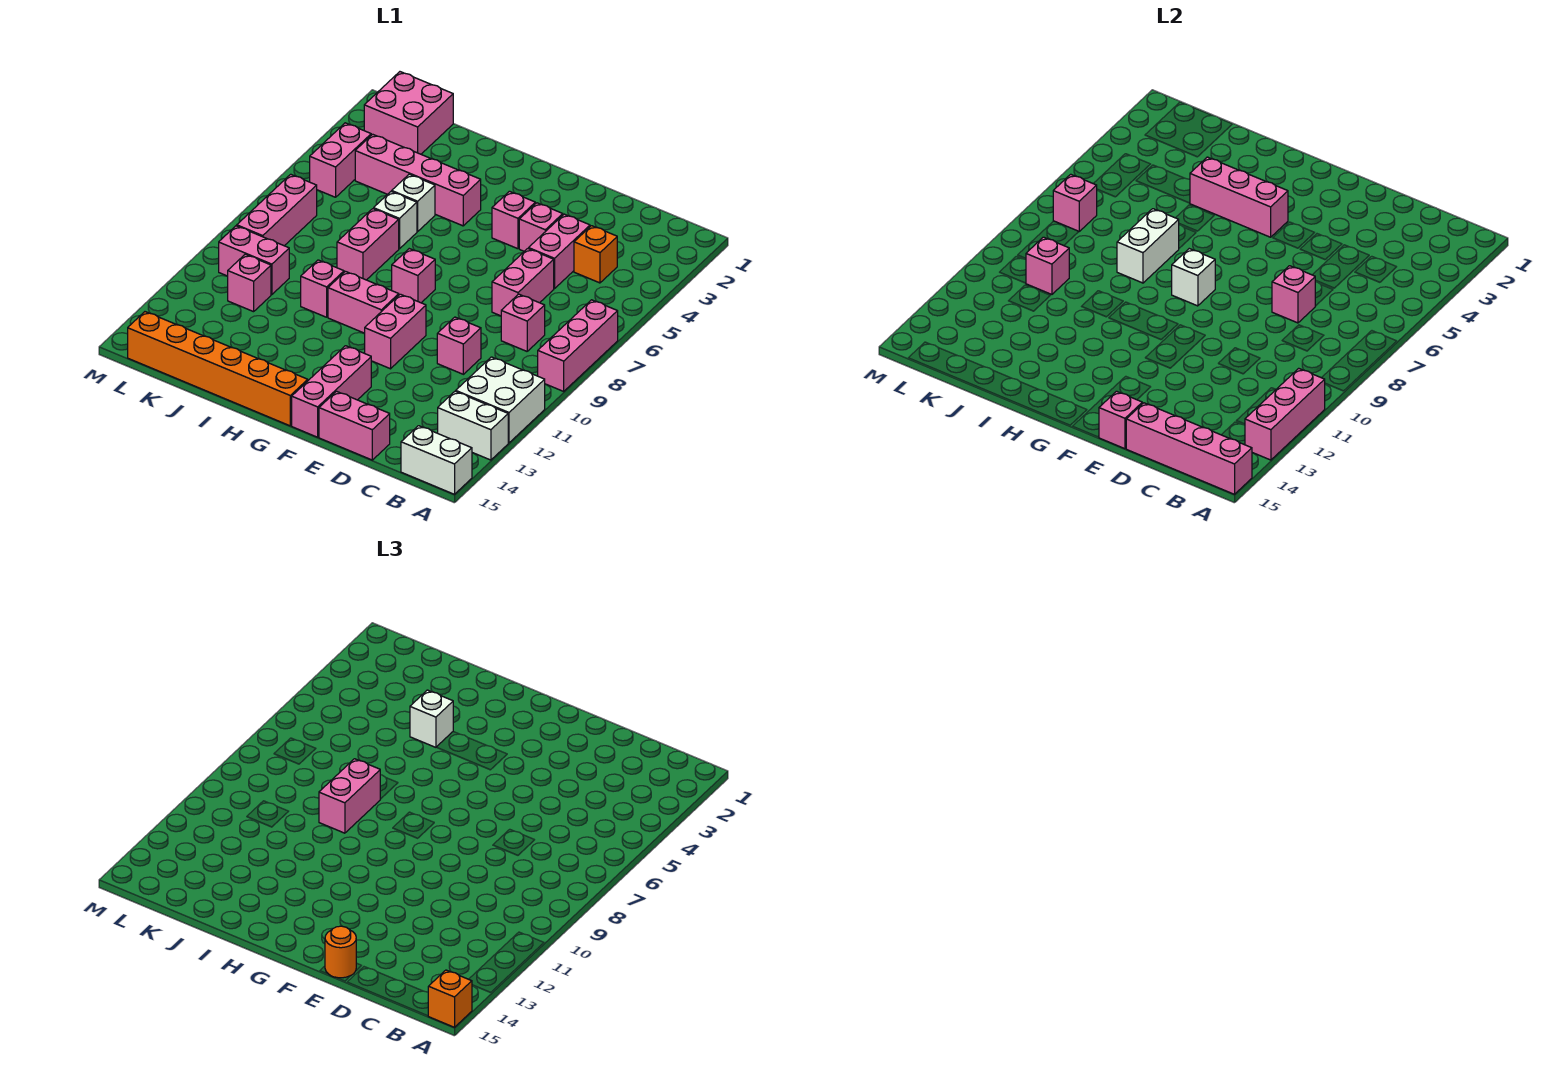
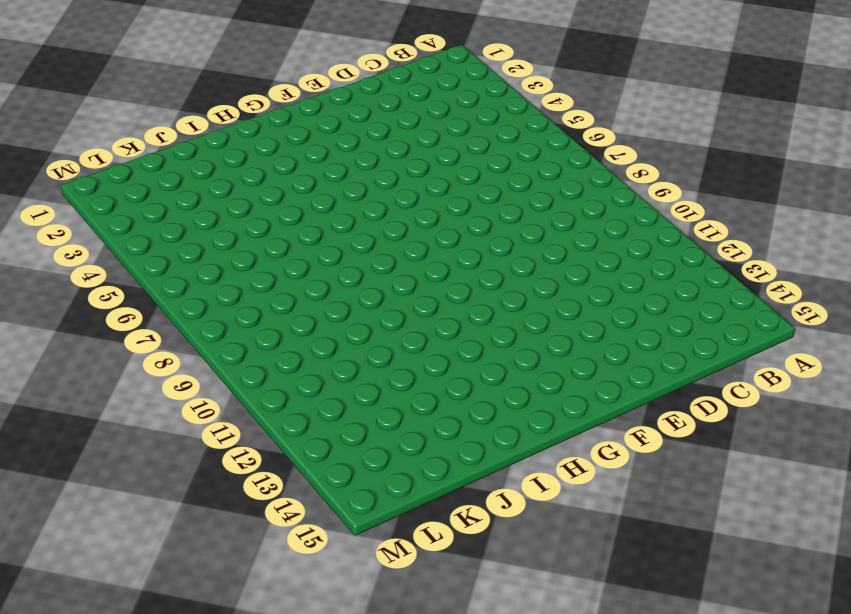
none -> pink brick A7:A9 level 1
none -> white brick A11:B12 level 1
none -> white brick A13:B13 level 1
none -> white brick A15:B15 level 1

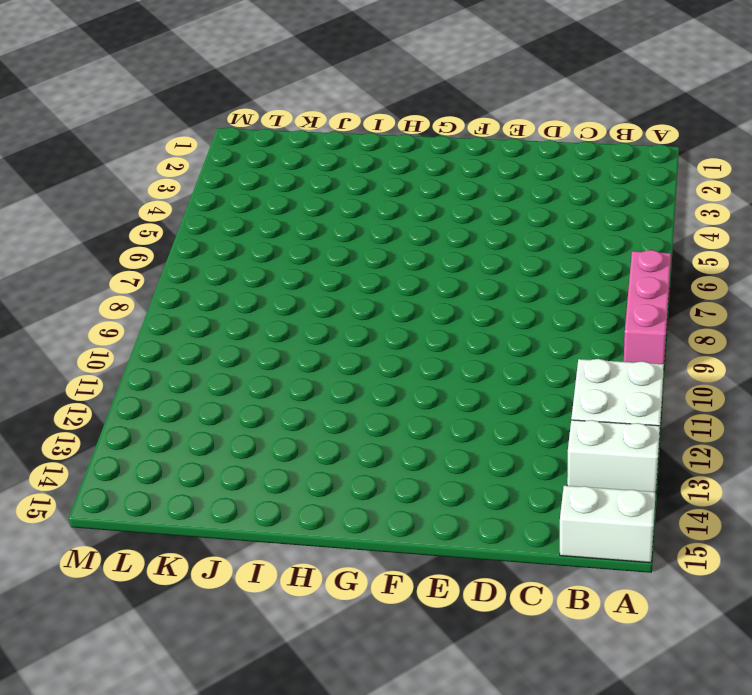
none -> orange brick C4 level 1
none -> pink brick C8 level 1
none -> pink brick D4:D5 level 1
none -> pink brick D6:D7 level 1

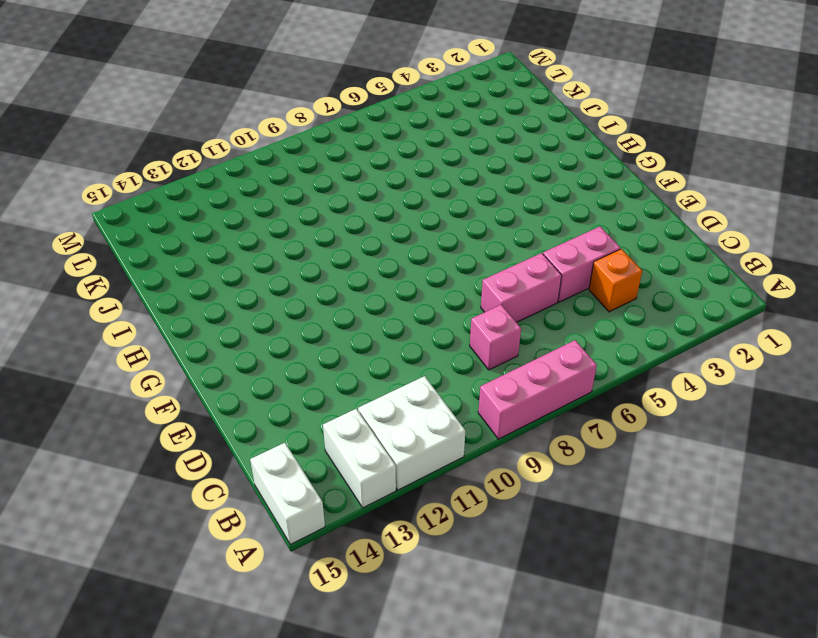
none -> pink brick D10 level 1
none -> pink brick D15:E15 level 1
none -> pink brick E4 level 1
none -> pink brick F4 level 1

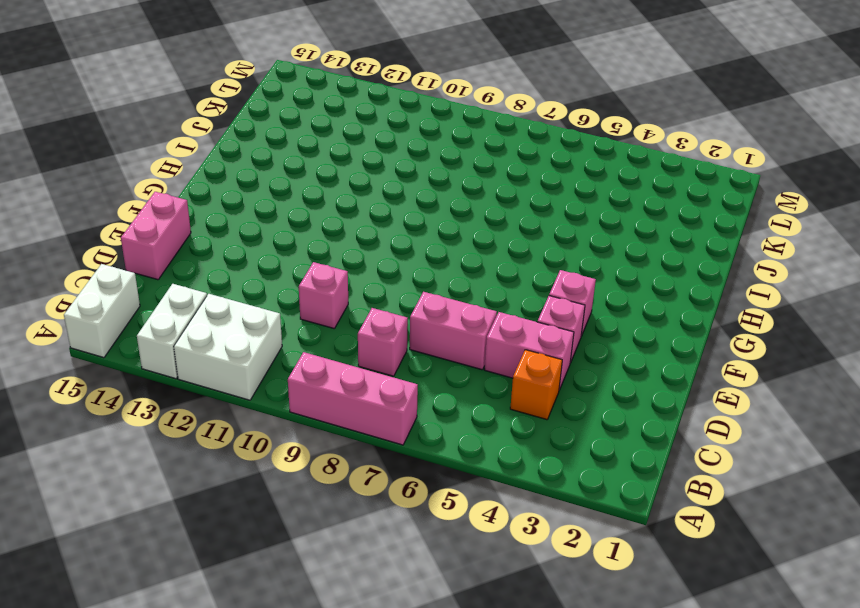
none -> pink brick F10:F11 level 1
none -> pink brick F13:F15 level 1
none -> pink brick G8 level 1
none -> pink brick G10:H10 level 1

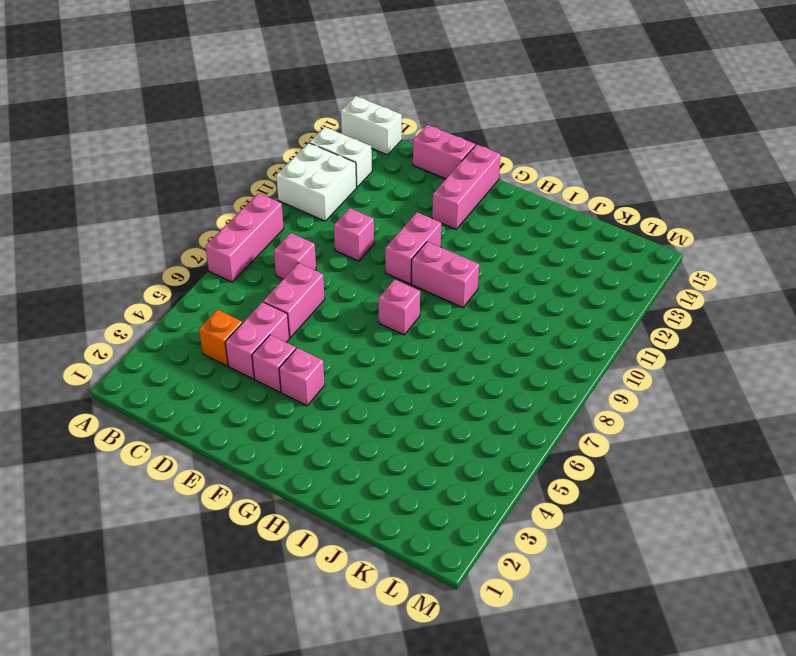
none -> orange brick G15:L15 level 1
none -> pink brick H4:K4 level 1
none -> white brick I5 level 1
none -> white brick I6 level 1

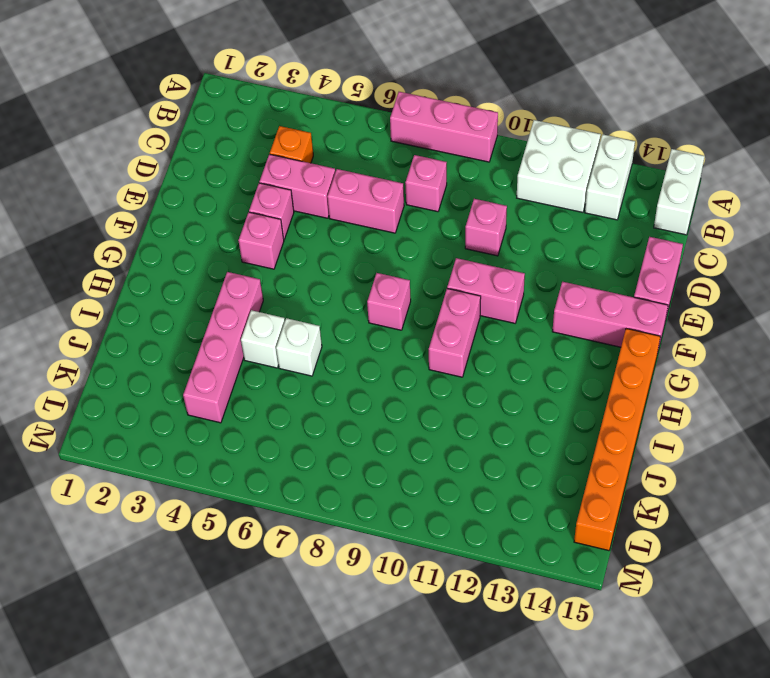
none -> pink brick I7:I8 level 1
none -> pink brick I10 level 1
none -> pink brick K1:L2 level 1
none -> pink brick K10:L10 level 1

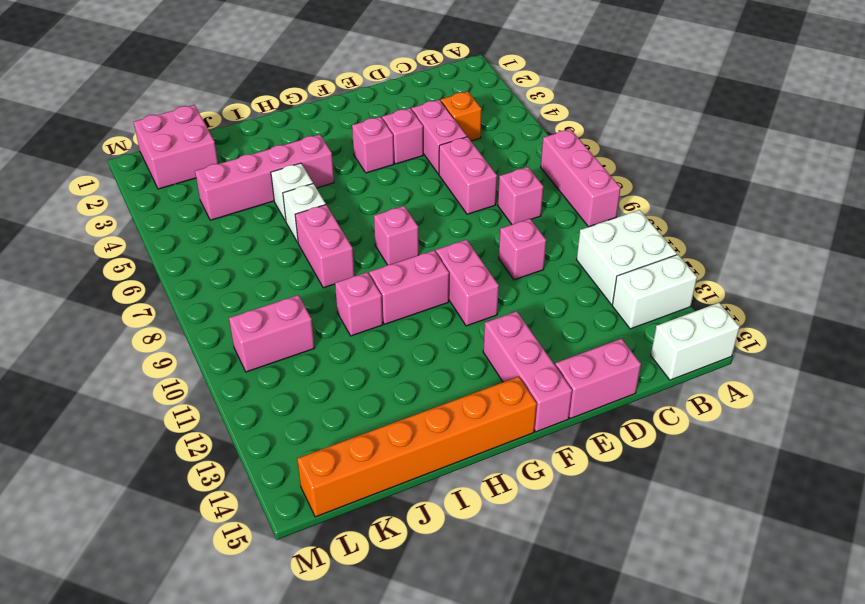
none -> pink brick K11 level 1
none -> pink brick L4:L5 level 1
none -> pink brick L7:L9 level 1
none -> pink brick A11:A13 level 2

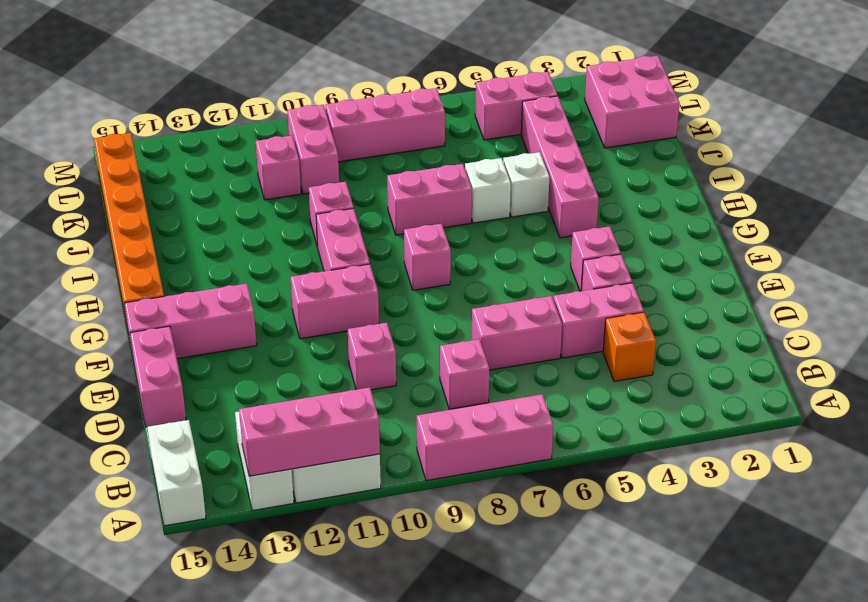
none -> pink brick A15:D15 level 2
none -> pink brick D7 level 2
none -> pink brick E15 level 2
none -> pink brick G4:I4 level 2

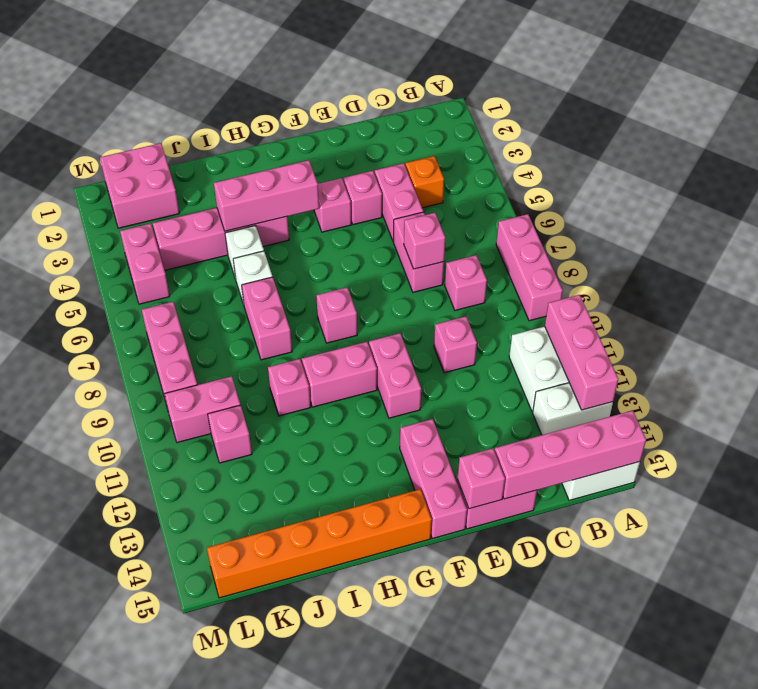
none -> white brick G8 level 2
none -> white brick I7:I8 level 2
none -> pink brick K10 level 2
none -> pink brick L7 level 2

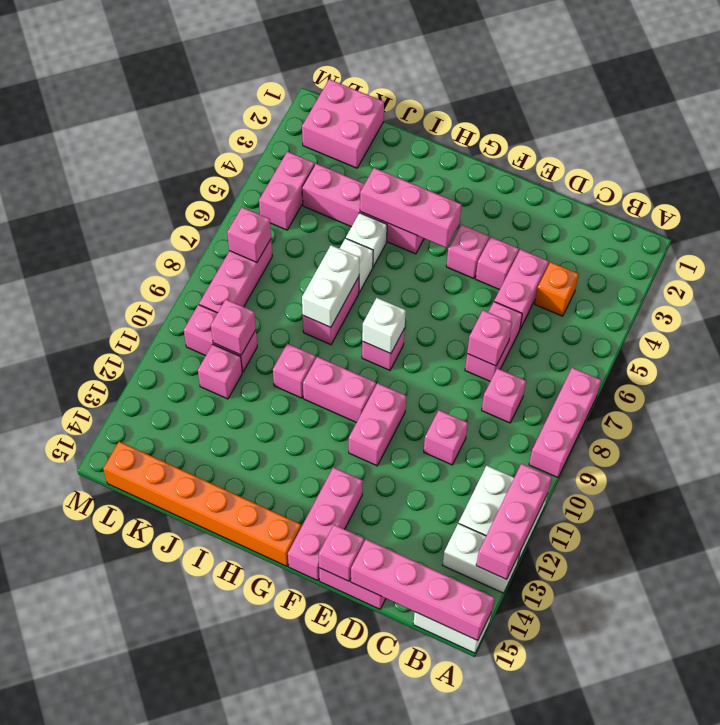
none -> orange brick A15 level 3
none -> orange round brick E15 level 3
none -> white brick I4 level 3
none -> pink brick I8:I9 level 3

